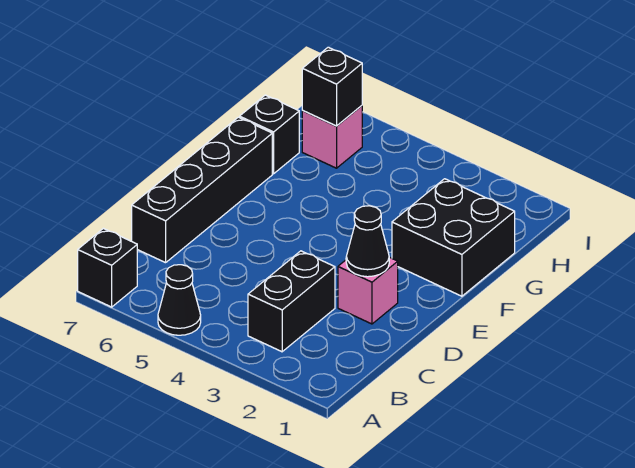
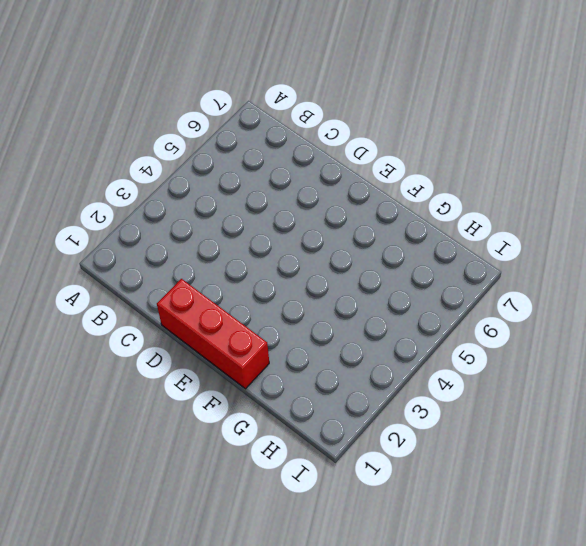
red brick D1:F1 level 1 -> black brick F1:G2 level 1
none -> black cone A5 level 1
none -> black brick A7 level 1

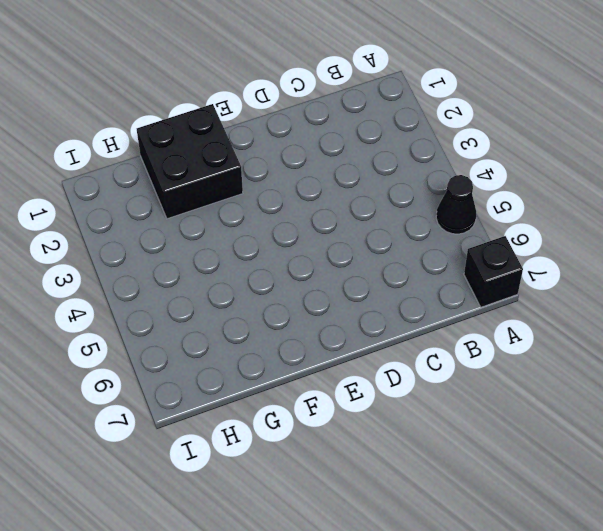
none -> black brick B3:C3 level 1
none -> black brick C7:F7 level 1

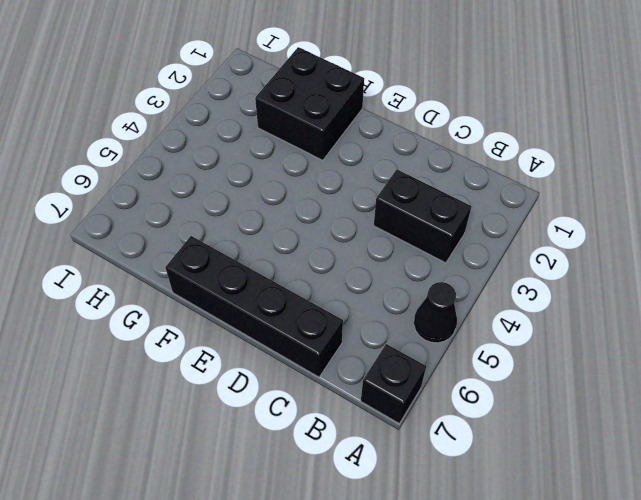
none -> pink brick D2 level 1
none -> black brick G7 level 1

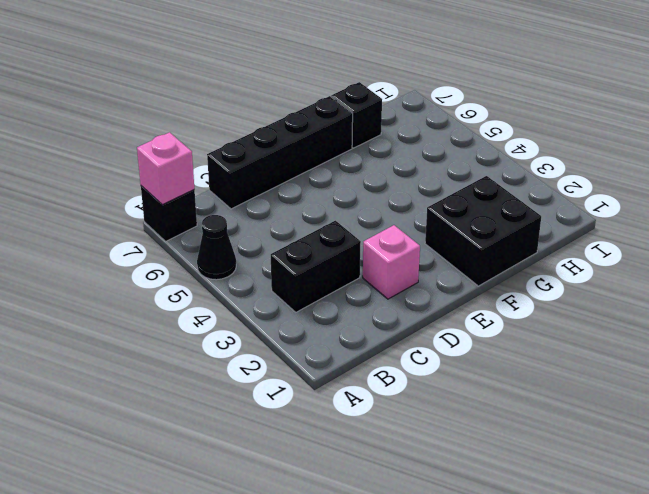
pink brick A7 level 2 -> pink brick H6 level 1
none -> black cone D2 level 2
none -> black brick H6 level 2

